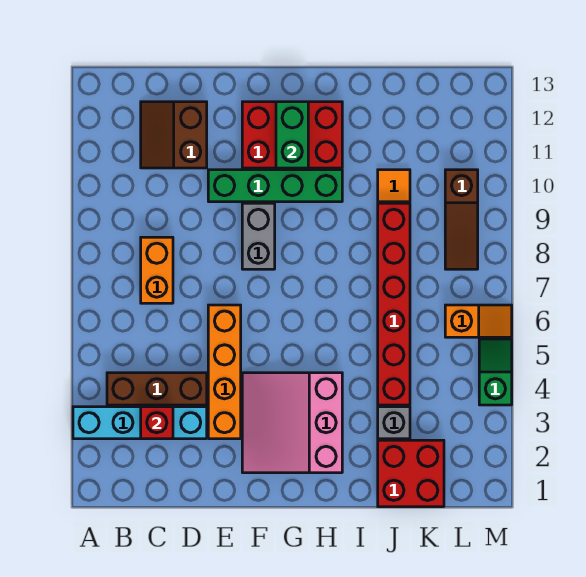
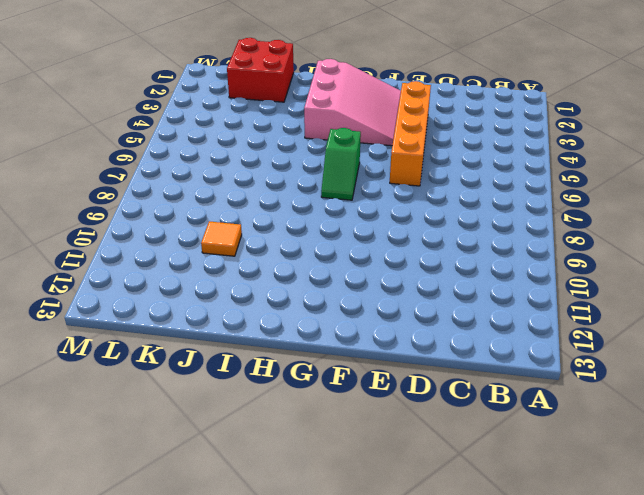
green slope G6:G7 level 1 top 6 -> green slope M4:M5 level 1 top 4
none -> cyan brick A3:D3 level 1
none -> brown brick B4:D4 level 1
none -> orange brick C7:C8 level 1

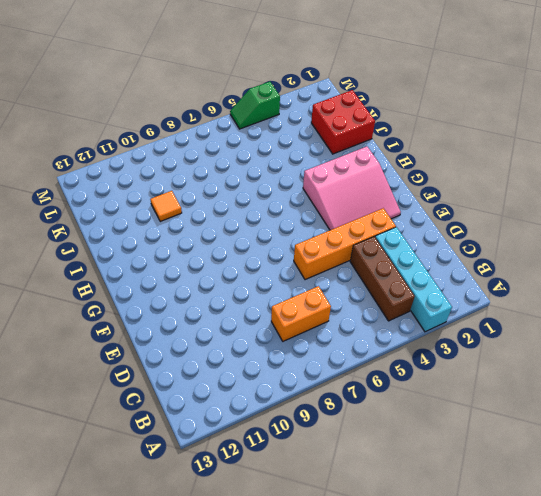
none -> brown slope C11:D12 level 1 top D
none -> green brick E10:H10 level 1
none -> grey brick F8:F9 level 1

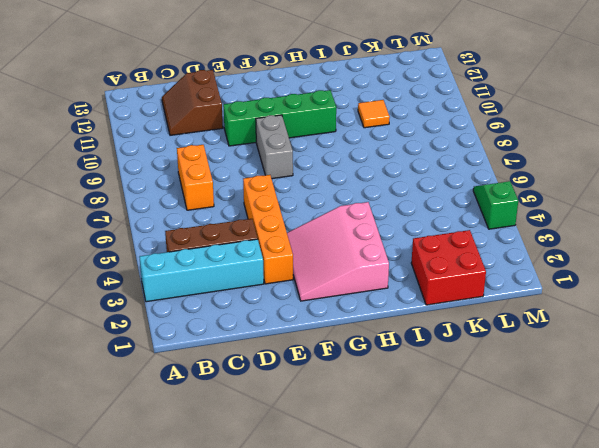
none -> red brick F11:H12 level 1
none -> grey brick J3 level 1
none -> red brick J4:J9 level 1

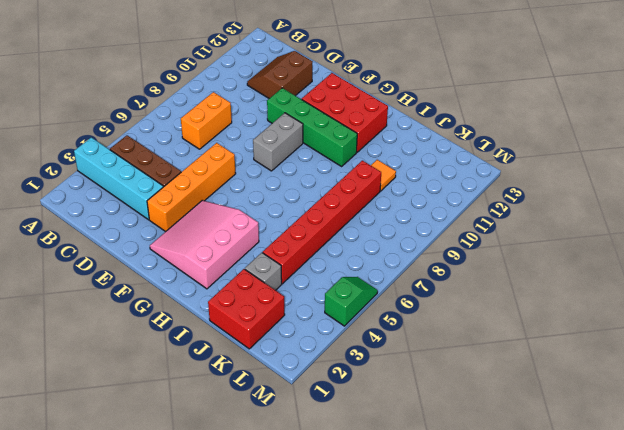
none -> orange slope L6:M6 level 1 top L
none -> brown slope L8:L10 level 1 top 10
none -> red brick C3 level 2

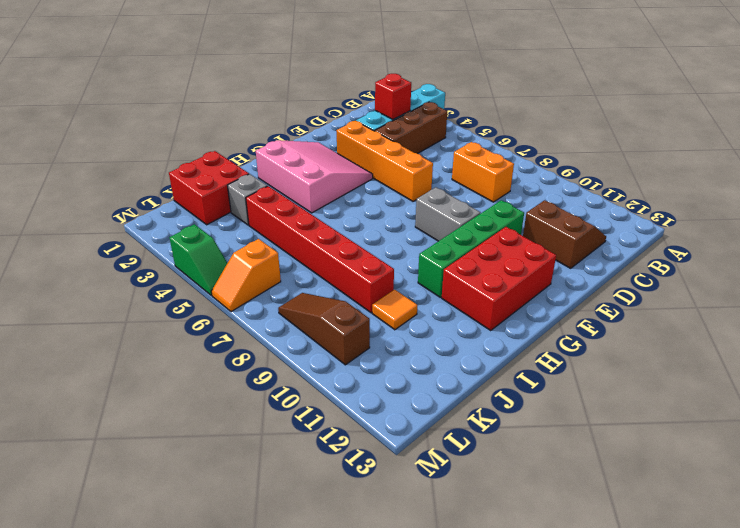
none -> green brick G11:G12 level 2

